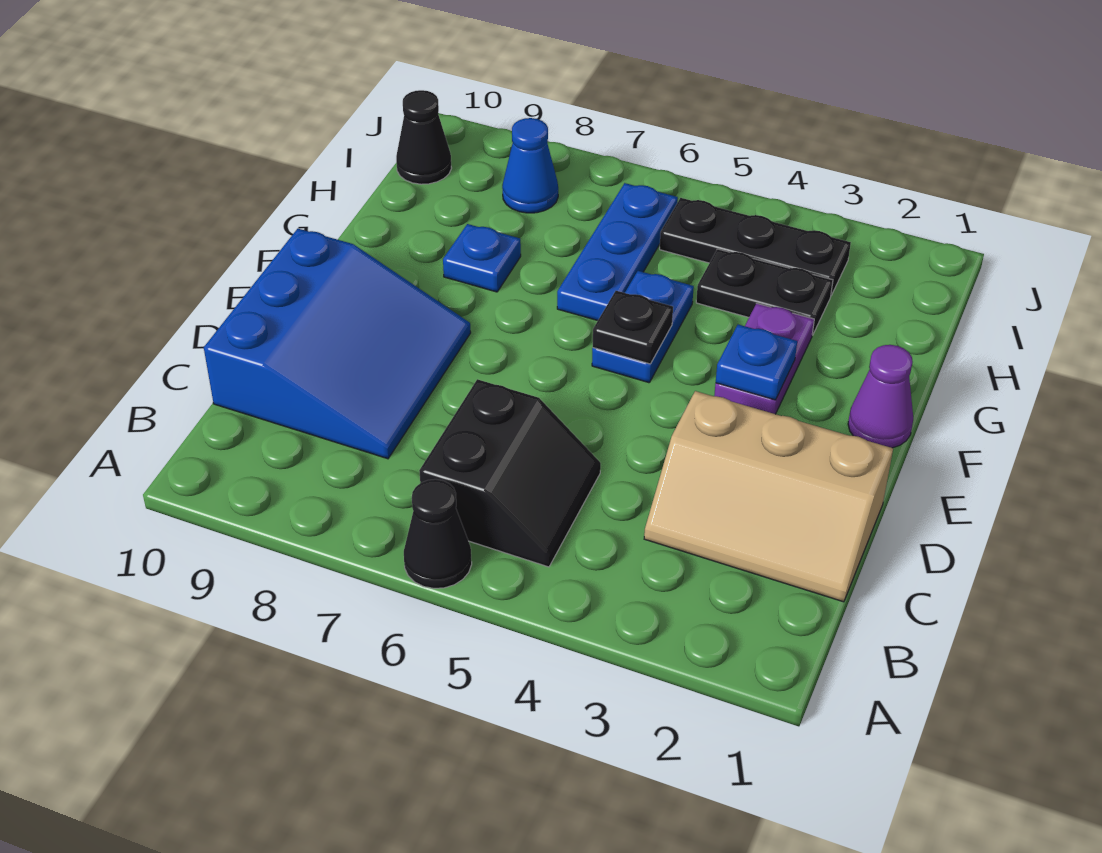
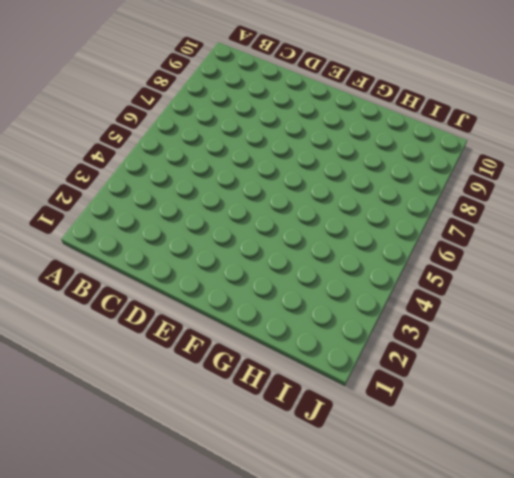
none -> black cone A6 level 1
none -> black slope B5:C6 level 1 top 6
none -> tan slope C1:D3 level 1 top D

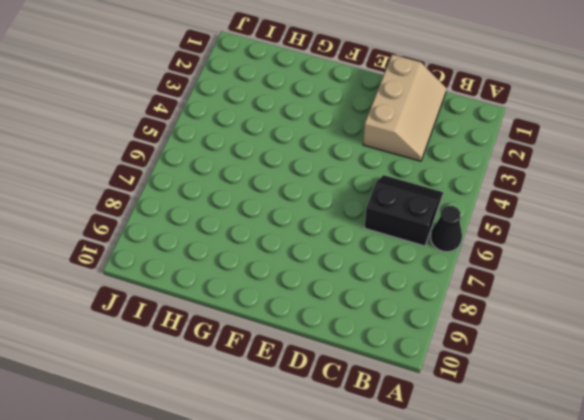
none -> blue slope C8:E10 level 1 top 10
none -> purple cone F1 level 1
none -> purple plate F3:G3 level 1

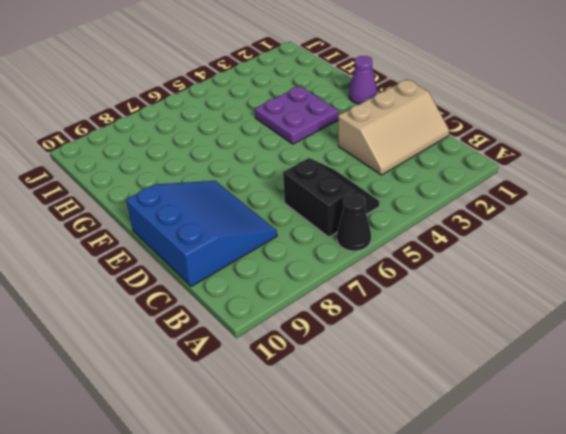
purple plate F3:G4 level 1 -> purple plate F3:G3 level 1
none -> blue plate F5:G5 level 1
none -> blue plate G6:I6 level 1
none -> blue plate G8 level 1

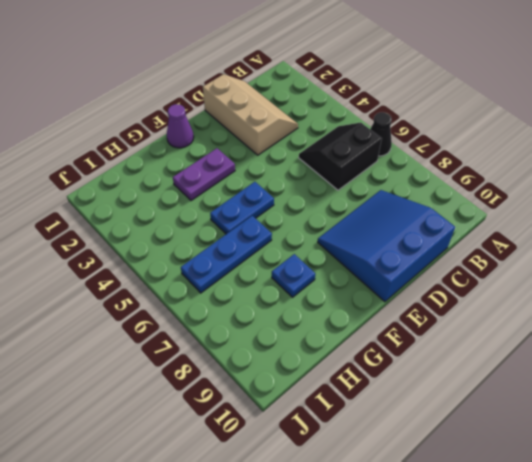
none -> black plate H3:H4 level 1
none -> black plate I3:I5 level 1
none -> blue cone I8 level 1

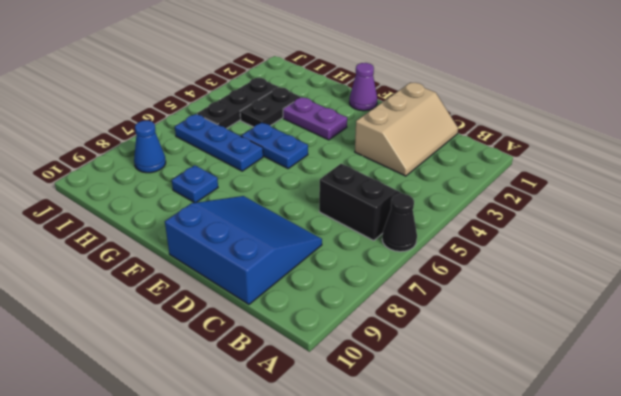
none -> black cone I10 level 1
none -> blue plate F3 level 2
none -> black plate F5 level 2

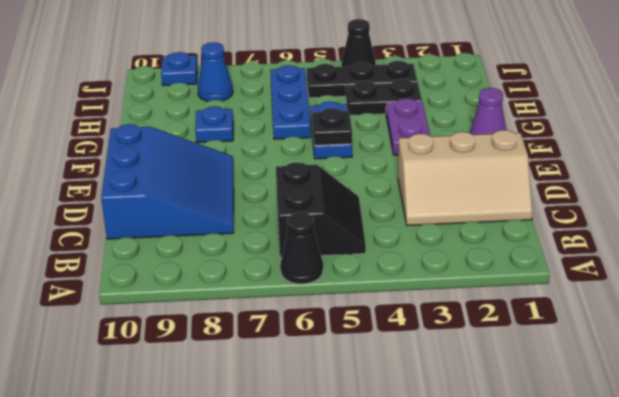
black cone J4 level 1 -> black cone I10 level 1
blue plate J9 level 1 -> blue plate F3 level 2

